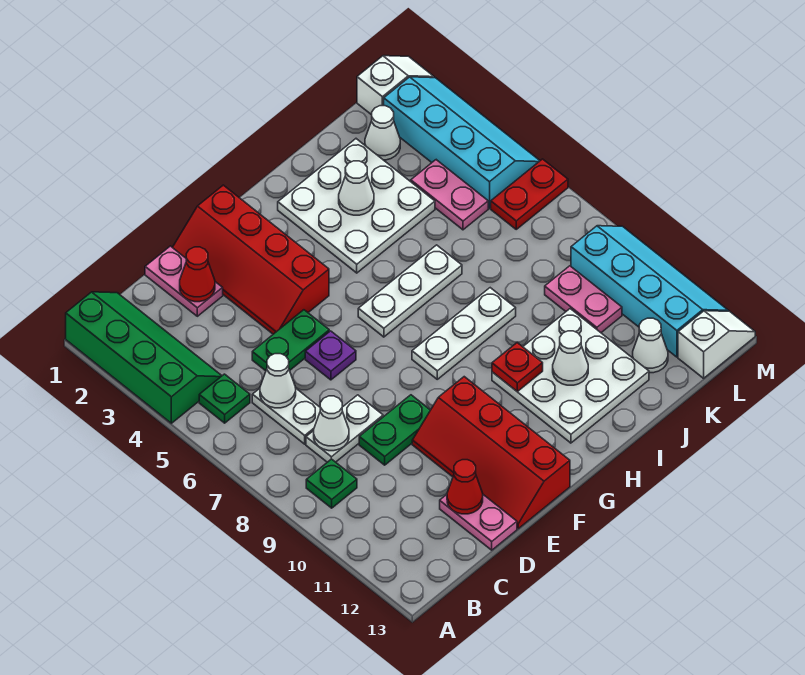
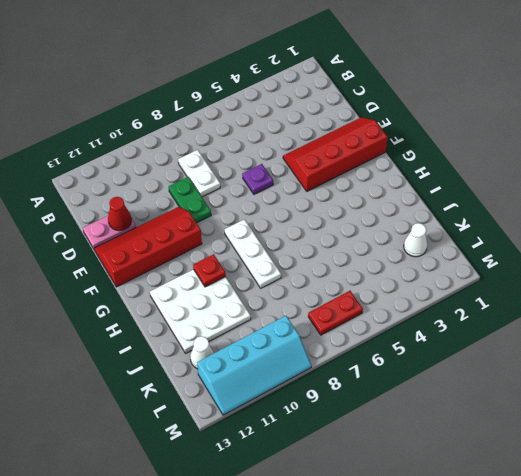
red plate L6:L7 level 1 -> red plate L6:M6 level 1
none -> green slope A1:B4 level 1 top A
none -> green plate B5 level 1
none -> green plate B9 level 1
none -> white plate C6:C7 level 1

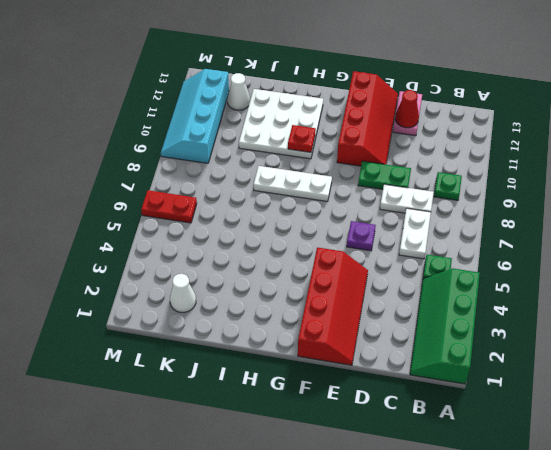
none -> pink plate D1:D2 level 1
none -> green plate D5:E5 level 1
none -> white plate G6:I6 level 1
none -> white plate H2:J4 level 1

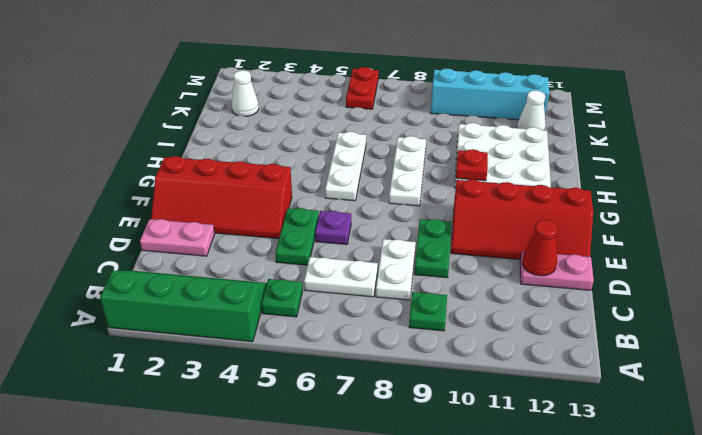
none -> white plate H2:J4 level 1
none -> pink plate K4:K5 level 1
none -> pink plate K9:K10 level 1
none -> white slope L1:M1 level 1 top L

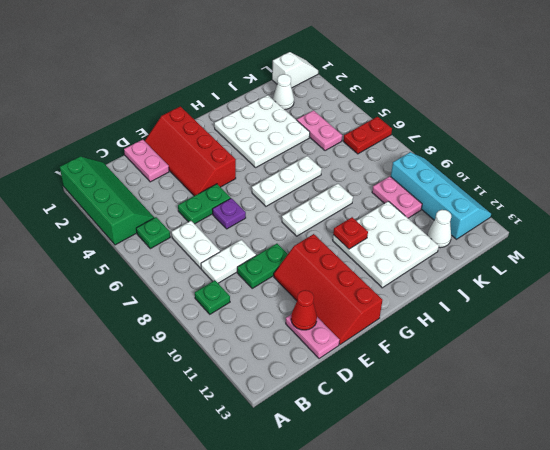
none -> cyan slope L2:M5 level 1 top L
none -> white slope L13:M13 level 1 top L
none -> white cone C6 level 2
none -> white cone C8 level 2

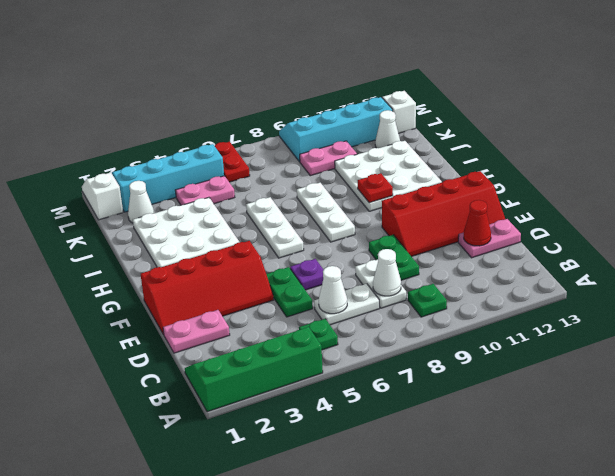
none -> red cone D2 level 2
none -> white cone I3 level 2
none -> white cone I11 level 2

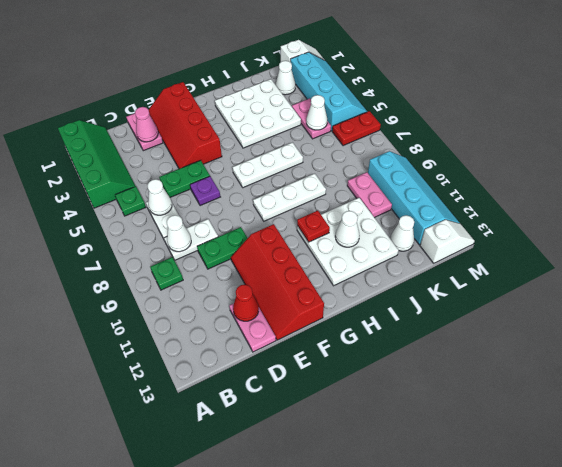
pink cone D2 level 2 -> red cone D2 level 2
white cone K5 level 2 -> white cone I3 level 2

